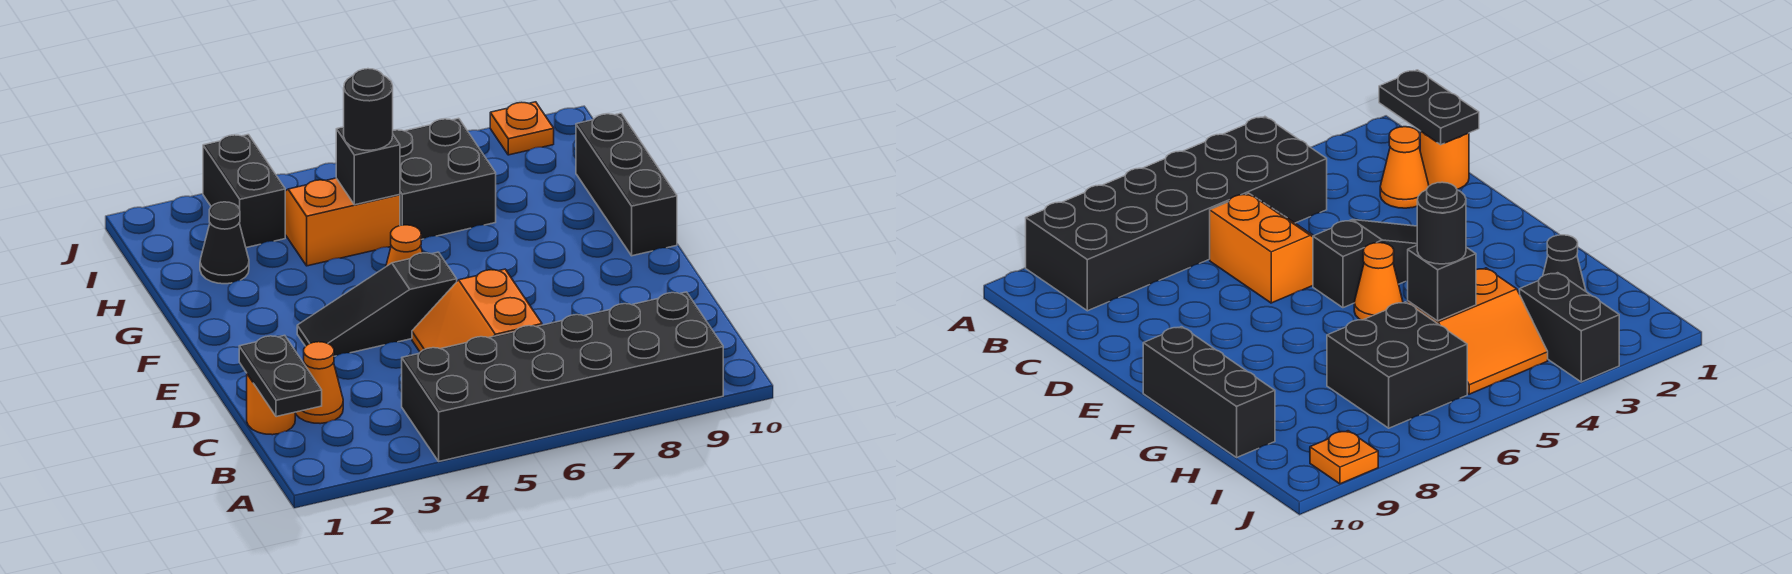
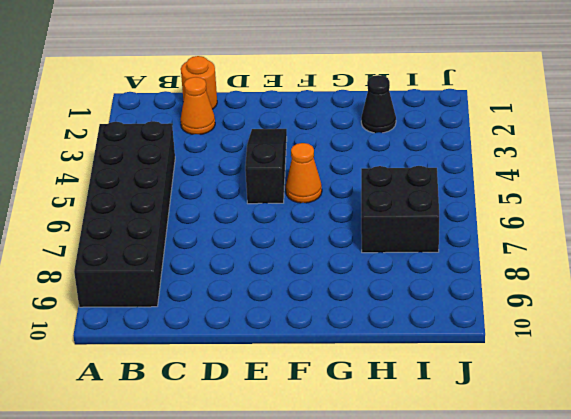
none -> orange slope C5:D6 level 1 top 6
none -> black brick F10:H10 level 1
none -> orange slope H4:I5 level 1 top H

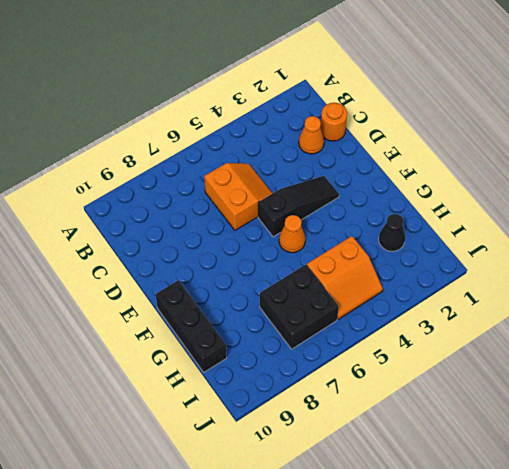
none -> black brick A4:B9 level 1
none -> black brick I3:J3 level 1
none -> orange plate J9 level 1

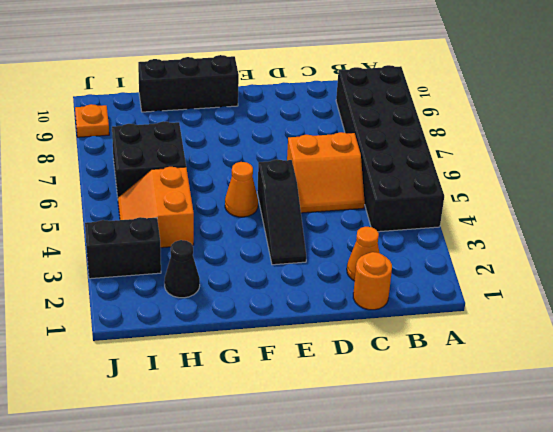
none -> black plate B1:C1 level 2
none -> black brick H5 level 2
none -> black round brick H5 level 3

